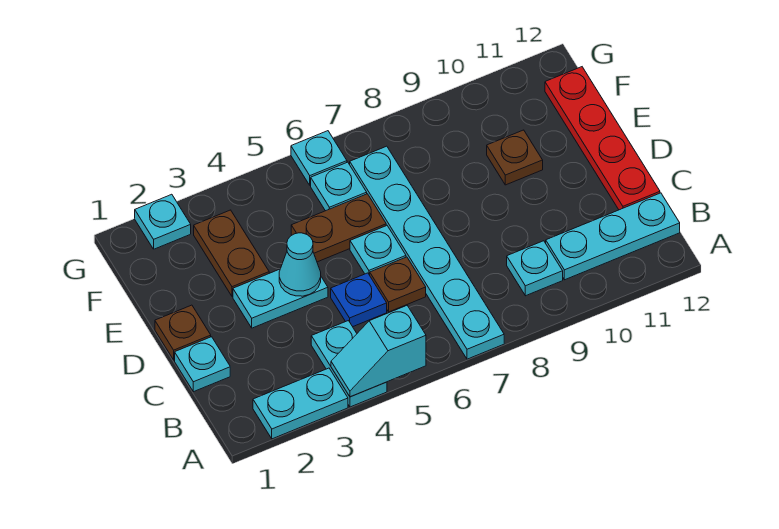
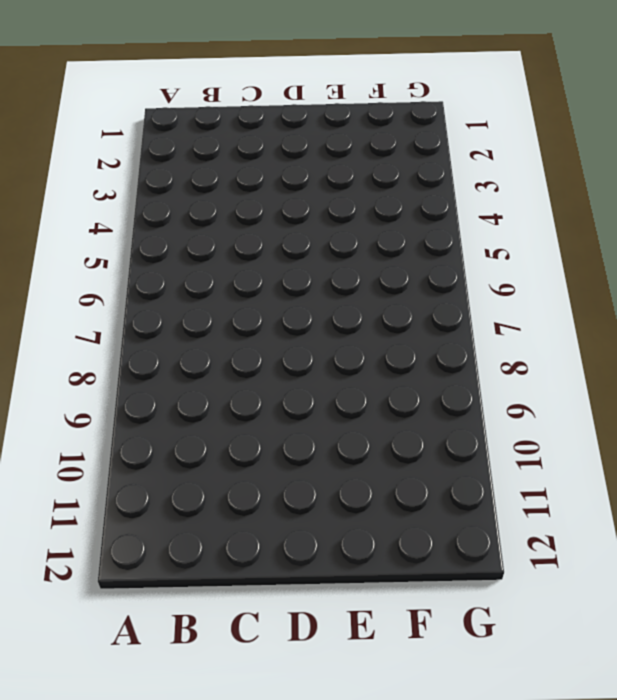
none -> cyan plate A2:A3 level 1
none -> cyan plate A4:B4 level 1
none -> cyan plate A7:F7 level 1

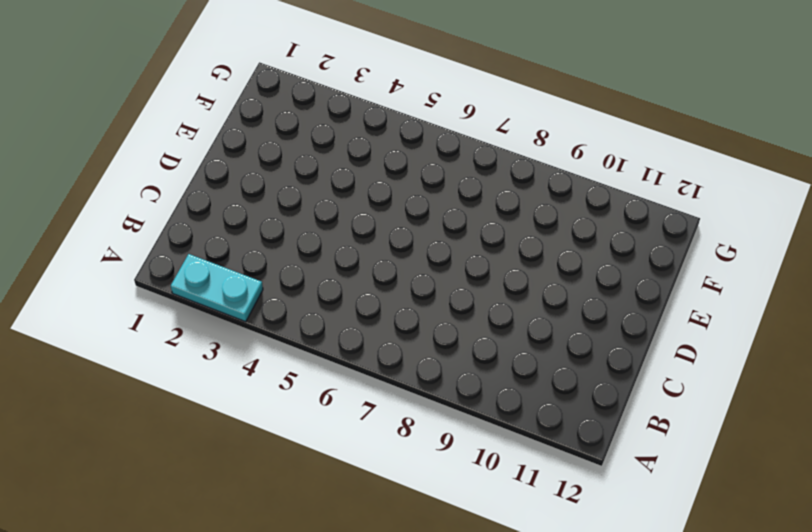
none -> cyan plate A4:B4 level 1
none -> cyan plate A7:F7 level 1
none -> cyan plate B9 level 1

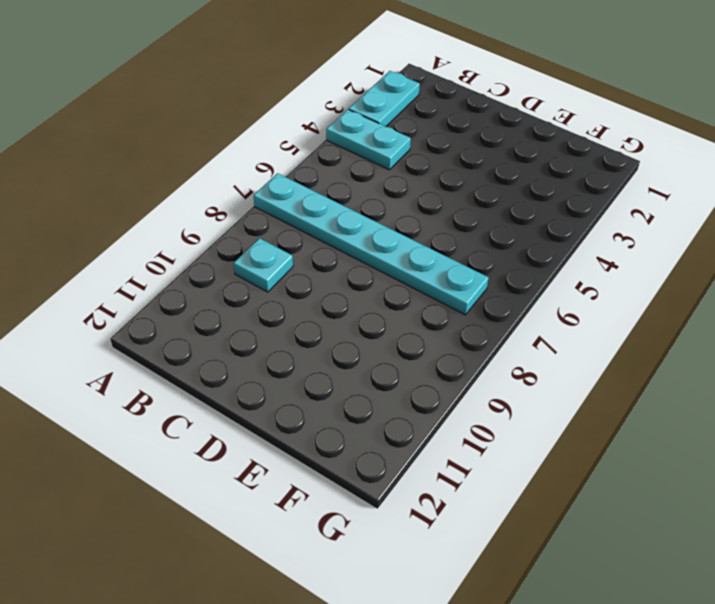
none -> cyan plate B10:B12 level 1
none -> cyan plate C1 level 1
none -> blue plate C5 level 1

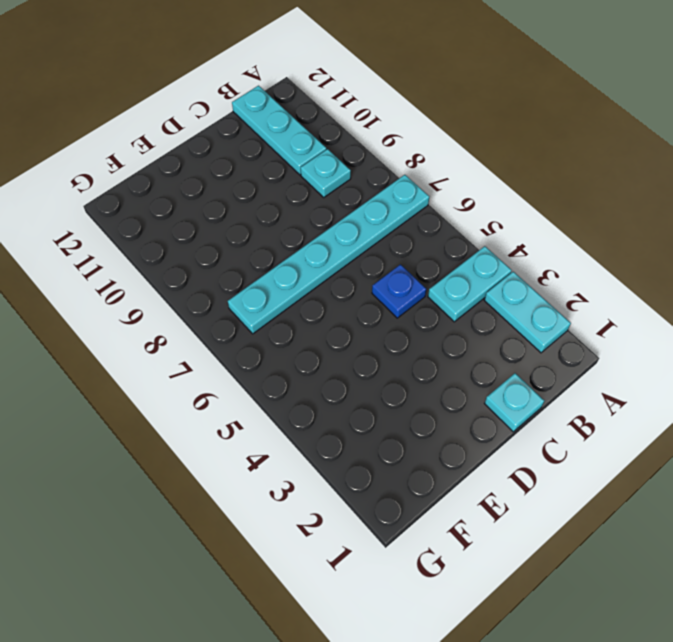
none -> brown plate C6 level 1
none -> red plate C12:F12 level 1
none -> brown plate D1 level 1

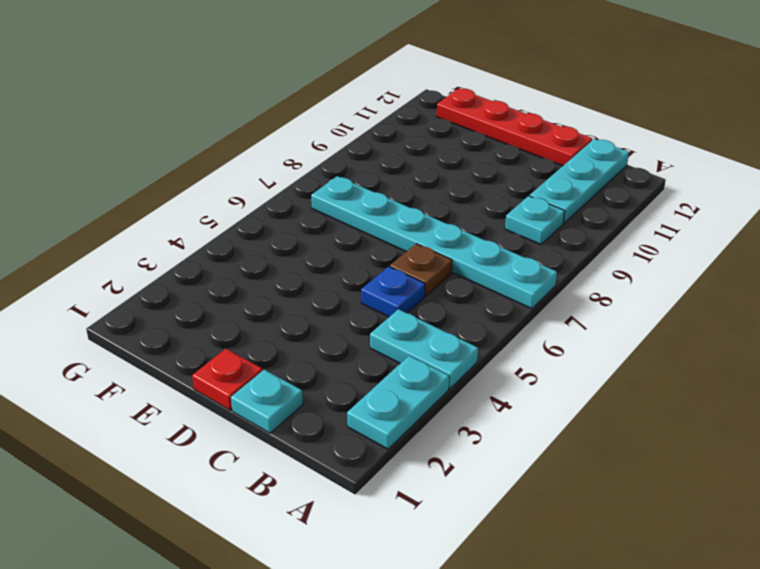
red plate D1 level 1 -> brown plate D1 level 1
none -> cyan plate D3:D4 level 1
none -> cyan plate D6 level 1
none -> brown plate E3:F3 level 1

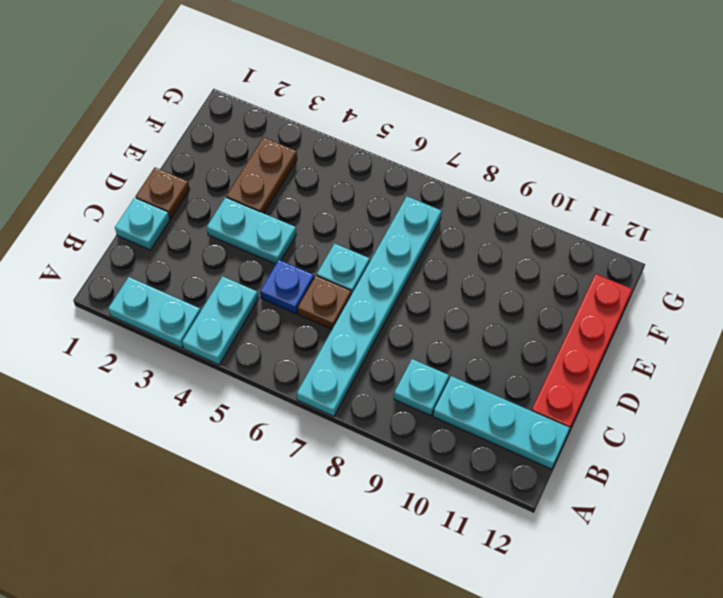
none -> brown plate E5:E6 level 1
none -> brown plate E10 level 1
none -> cyan plate F6 level 1

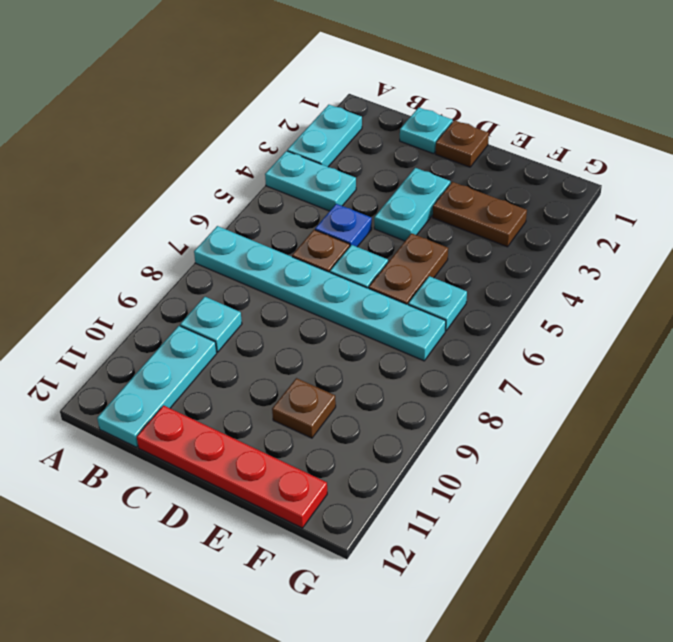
none -> cyan plate G2 level 1
none -> cyan plate G6 level 1
none -> cyan slope A4:A5 level 2 top 5

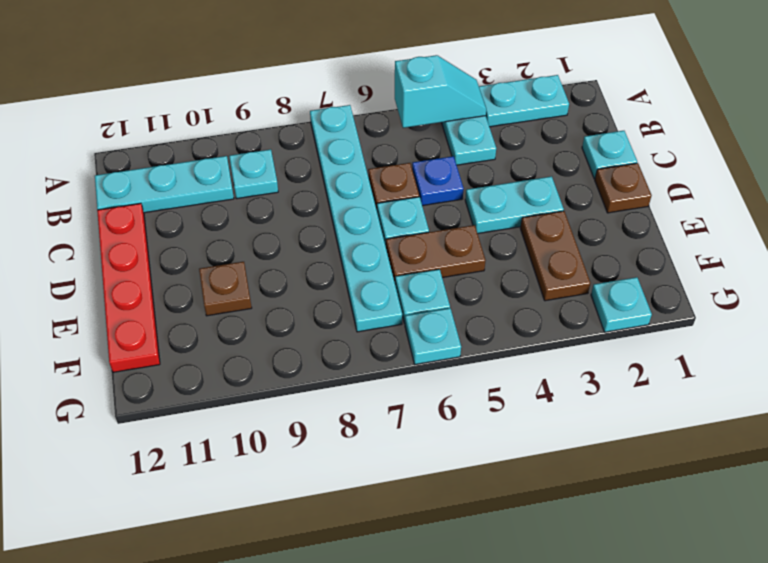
none -> cyan cone D4 level 2

